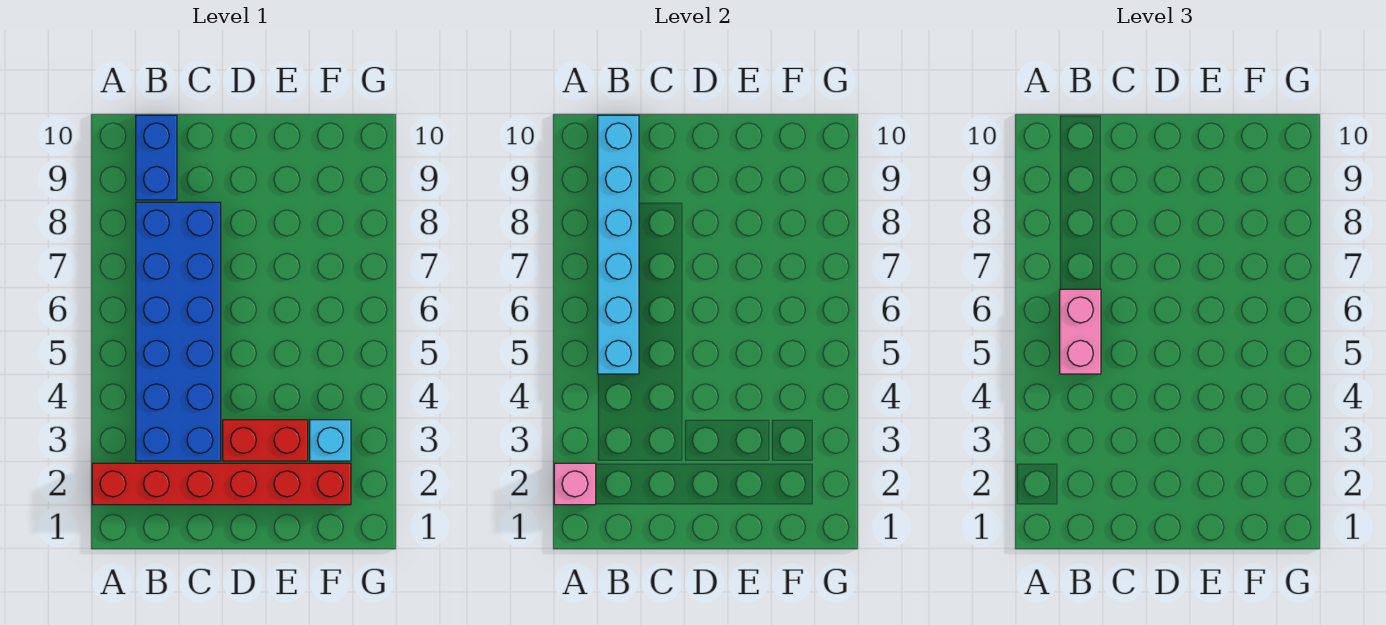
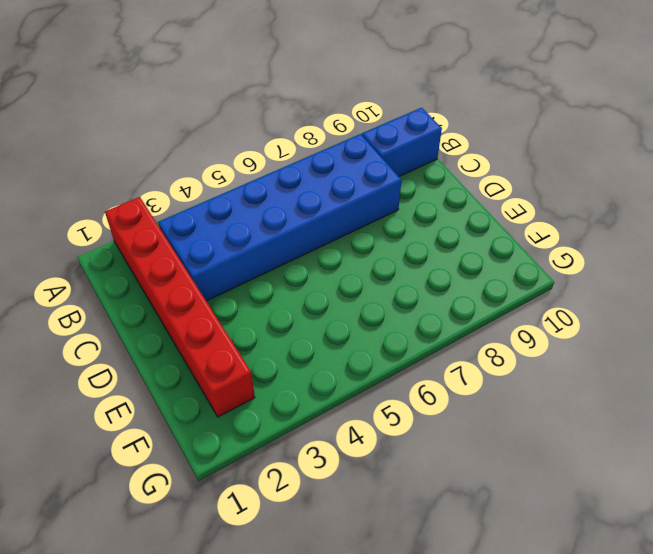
none -> red brick D3:E3 level 1
none -> cyan brick F3 level 1

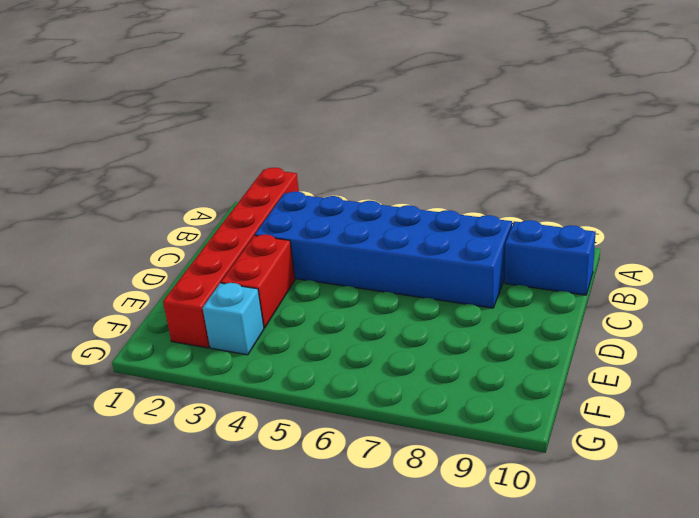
none -> pink brick A2 level 2
none -> cyan brick B5:B10 level 2

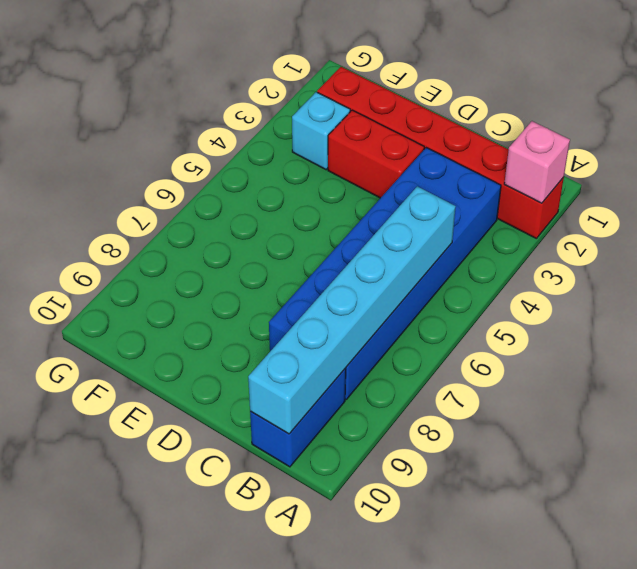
none -> pink brick B5:B6 level 3

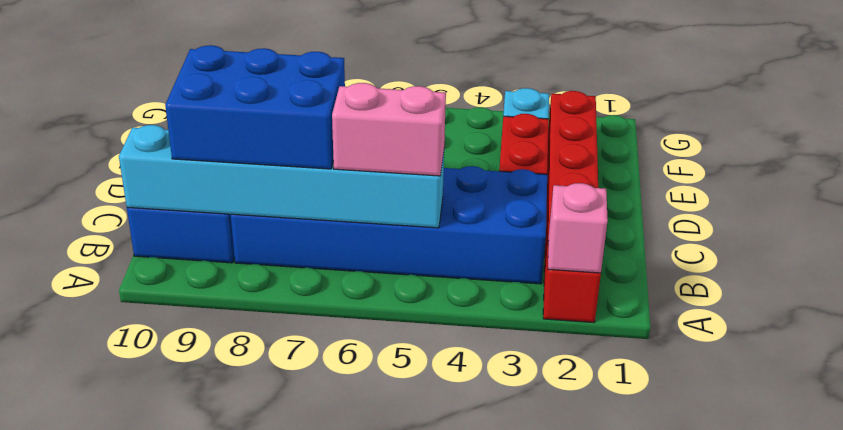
blue brick B7:C9 level 3 -> none

